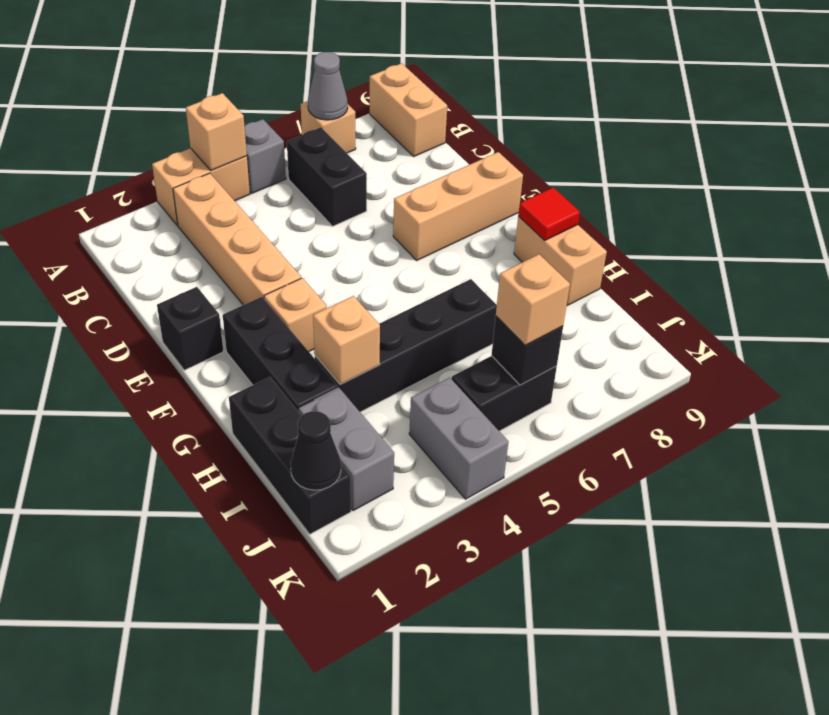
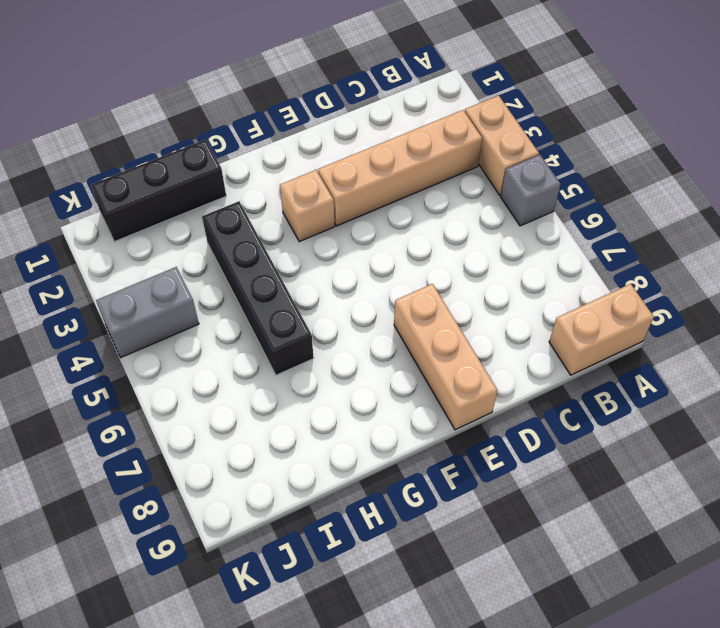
none -> tan brick A7 level 1
none -> black brick B6:C6 level 1
none -> black brick E1 level 1

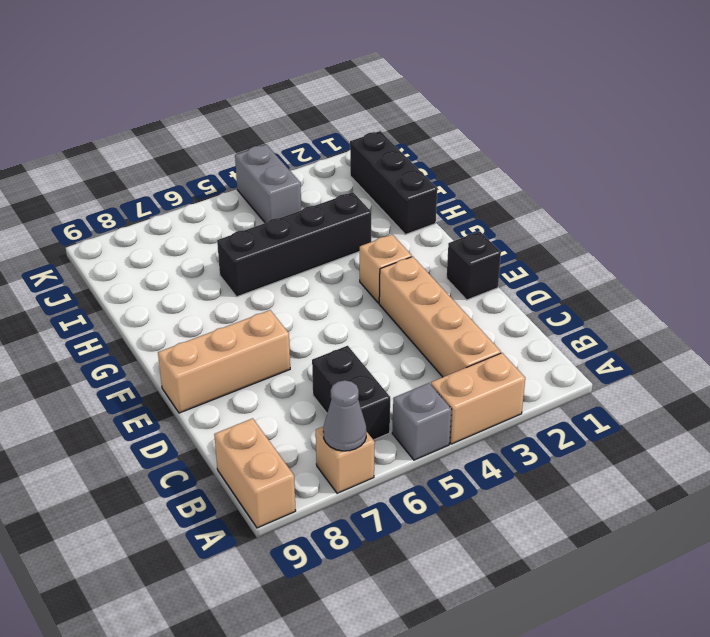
none -> black brick F2:H2 level 1
none -> tan brick G9:H9 level 1
none -> grey brick I2:J2 level 1

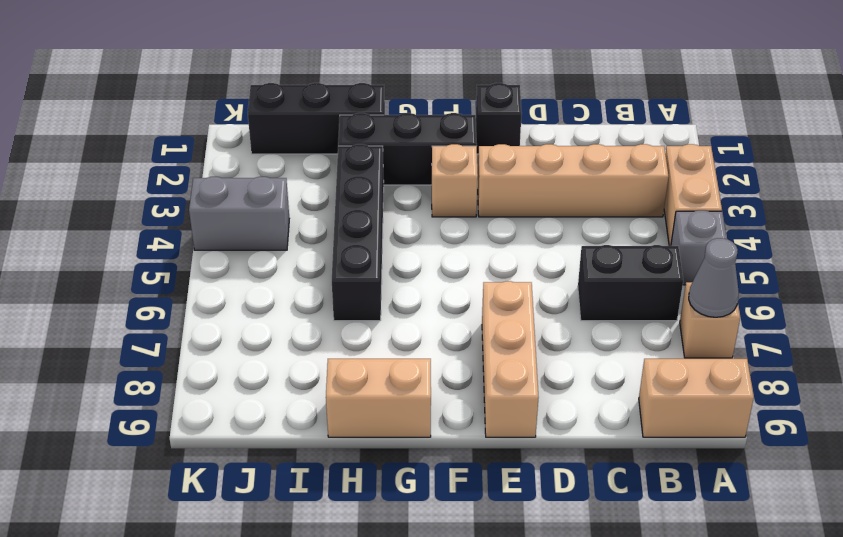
none -> grey brick I2:J2 level 1
none -> black brick J5:J6 level 1
none -> tan brick A4 level 2

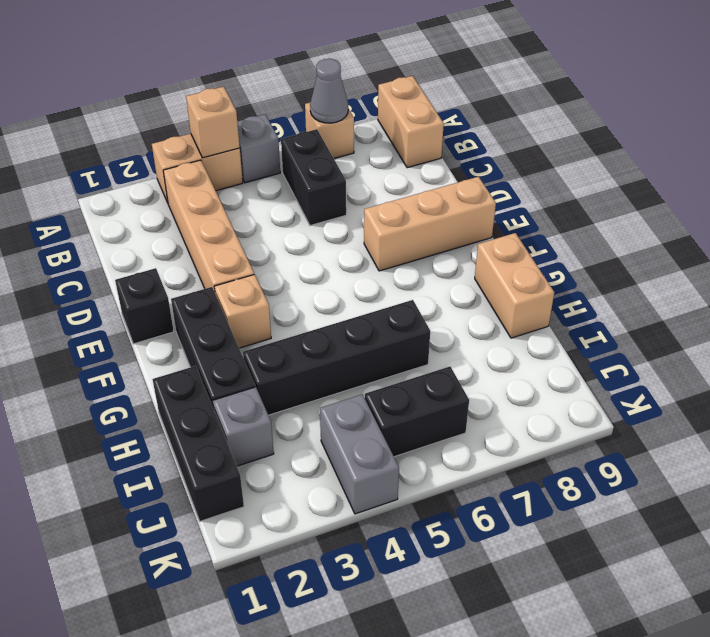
grey brick I2 level 1 -> grey brick I2:J2 level 1
none -> red tile G9 level 2
none -> tan brick H3 level 2
none -> black cone J1 level 2

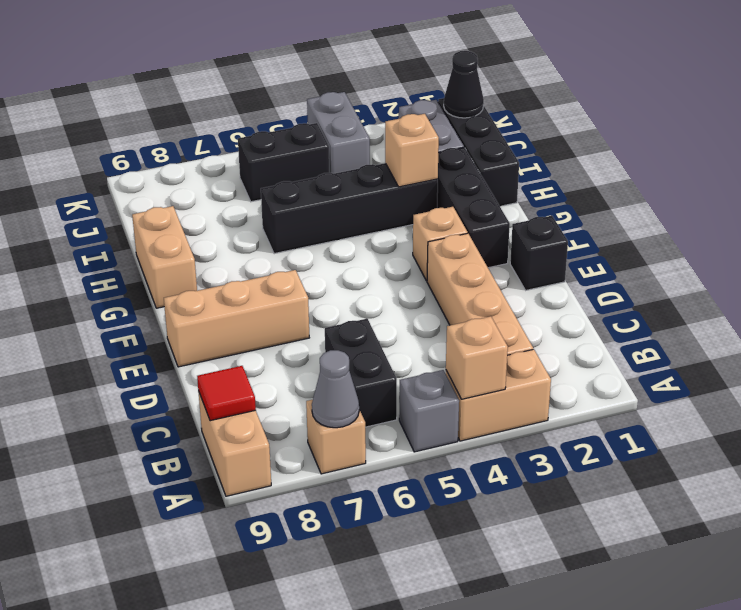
red tile B9 level 2 -> red tile G9 level 2
none -> black brick J6 level 2
none -> tan brick J6 level 3

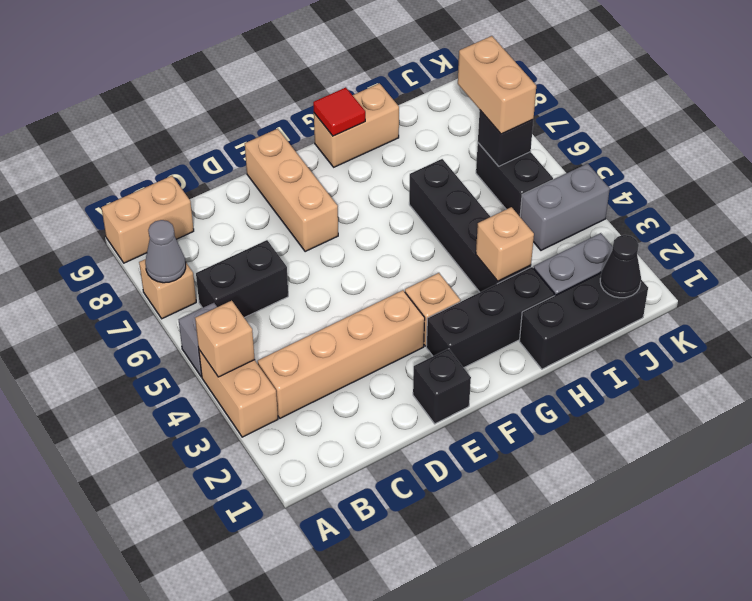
tan brick J6:J7 level 3 -> tan brick J6 level 3

